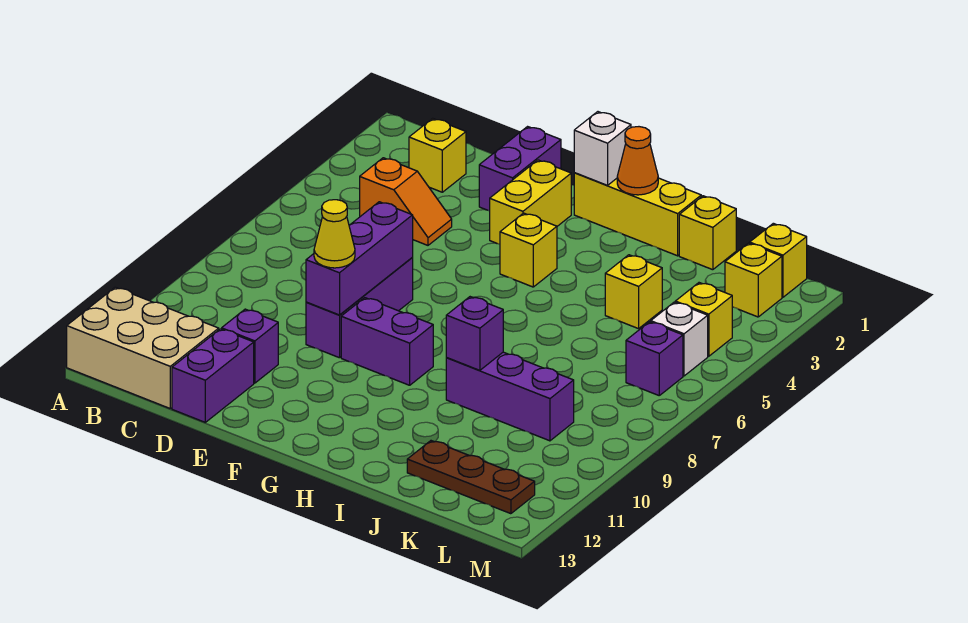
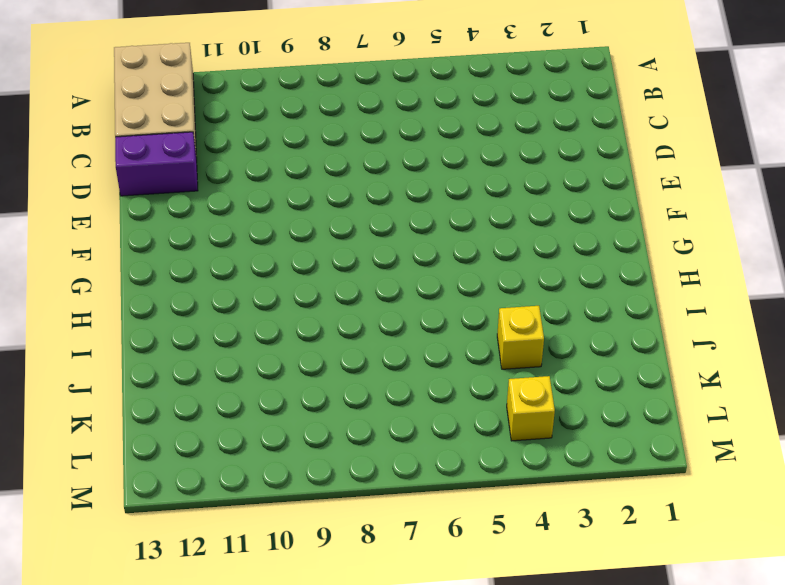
none -> yellow brick C2 level 1
none -> orange slope C4:D4 level 1 top C
none -> purple brick D11 level 1

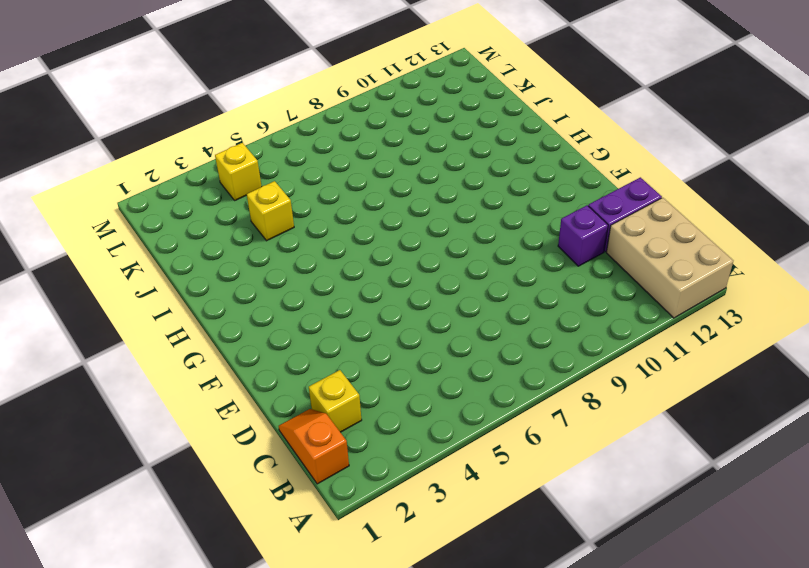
orange slope B1:C1 level 1 top B -> orange slope C4:D4 level 1 top C
none -> purple brick E1:E2 level 1
none -> purple brick E7:E9 level 1
none -> yellow brick F2:F3 level 1

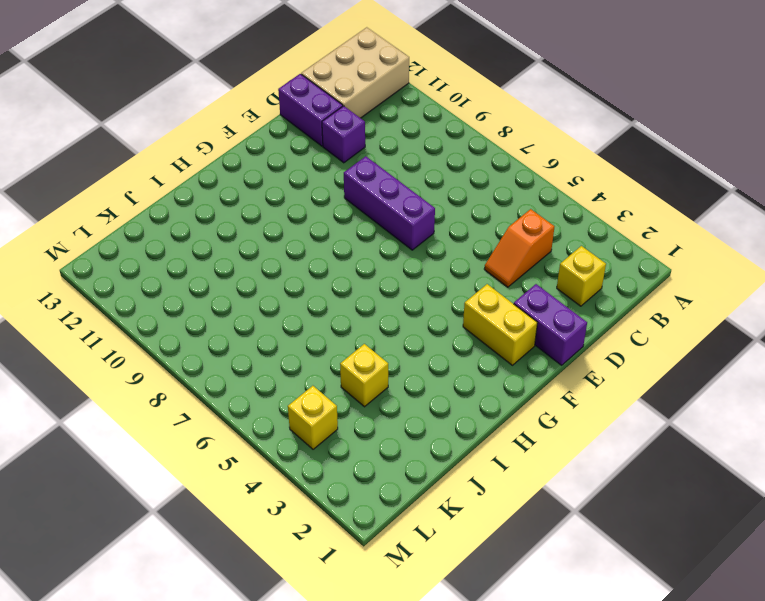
none -> purple brick F9:G9 level 1
none -> yellow brick G1:I1 level 1
none -> yellow brick G4 level 1

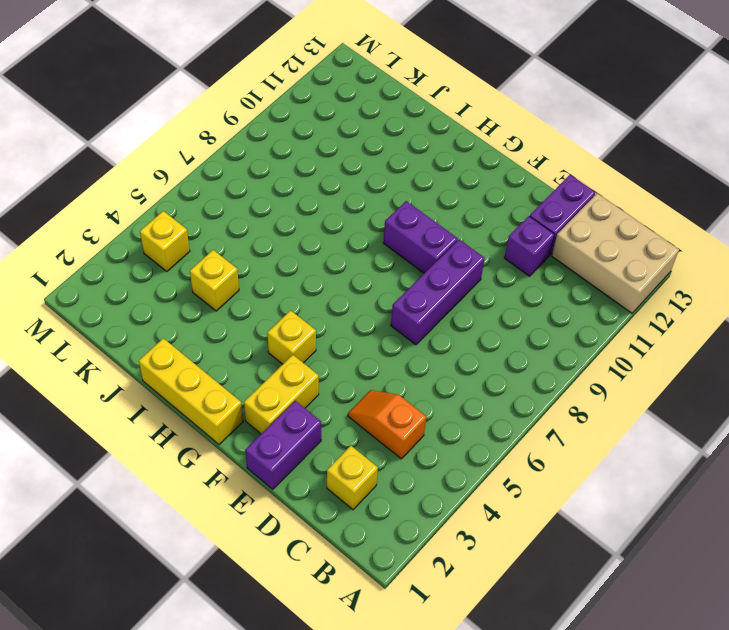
none -> purple brick I9:K9 level 1
none -> yellow brick J1 level 1
none -> brown plate J12:L12 level 1

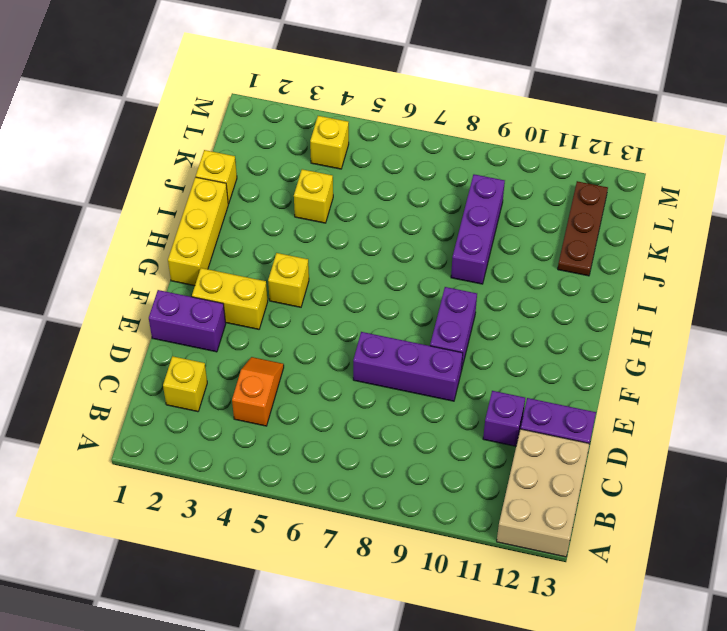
none -> yellow brick L1 level 1
none -> yellow brick L2 level 1
none -> white brick L5 level 1

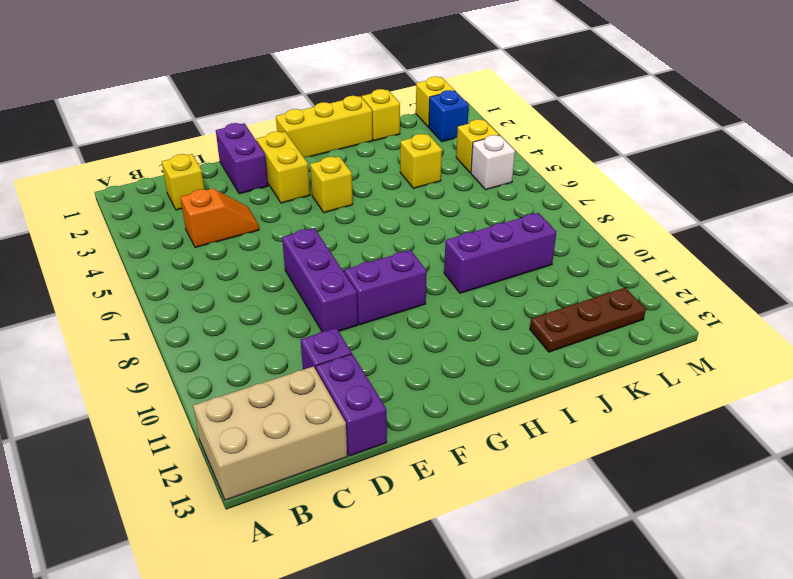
blue brick L2 level 1 -> yellow brick L2 level 1
none -> purple brick L6 level 1
none -> purple brick E7:E9 level 2
none -> white brick G1 level 2

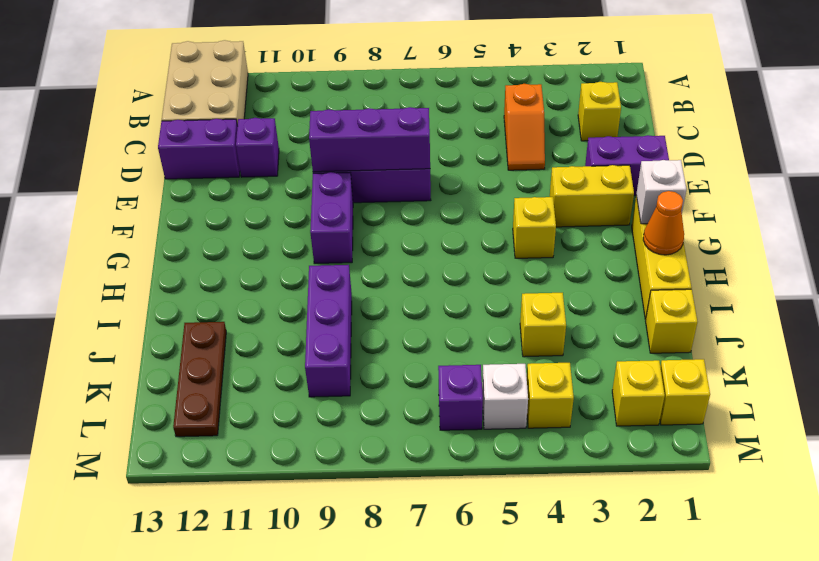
none -> purple brick I9 level 2
none -> yellow cone E9 level 3

